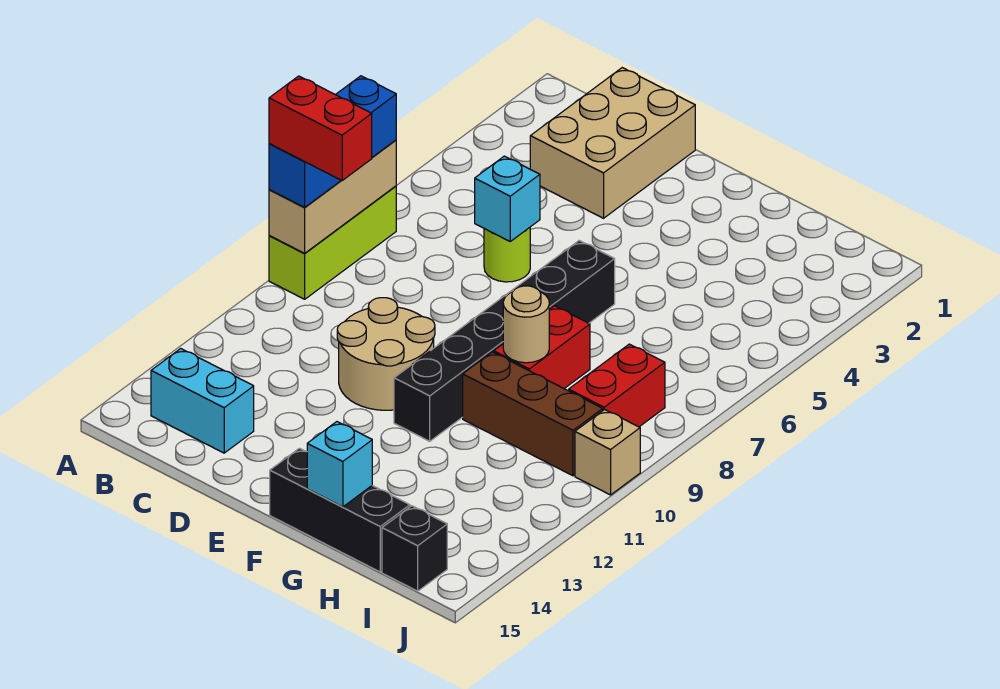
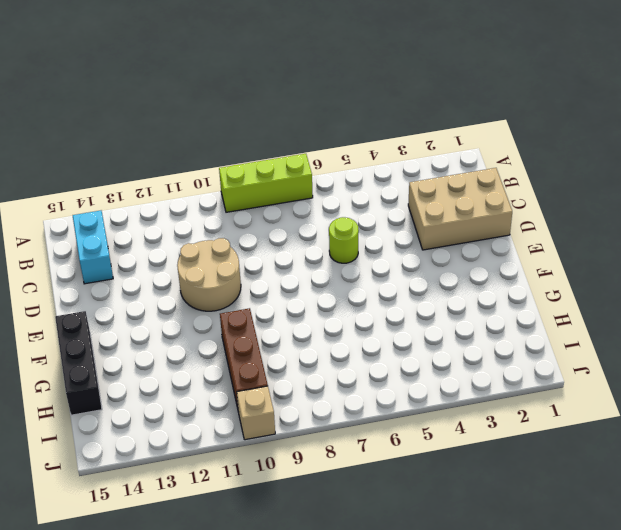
none -> black brick F6:F11 level 1
none -> red brick G8:G9 level 1
none -> red brick I8:I9 level 1

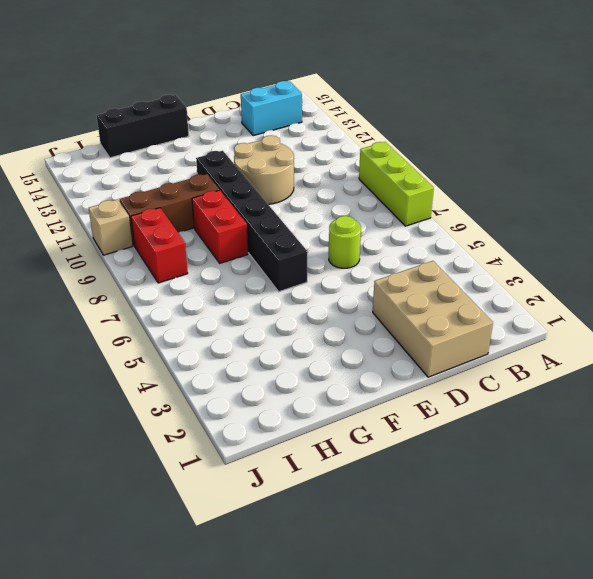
none -> black brick I15 level 1
none -> tan brick A7:A9 level 2
none -> cyan brick D6 level 2

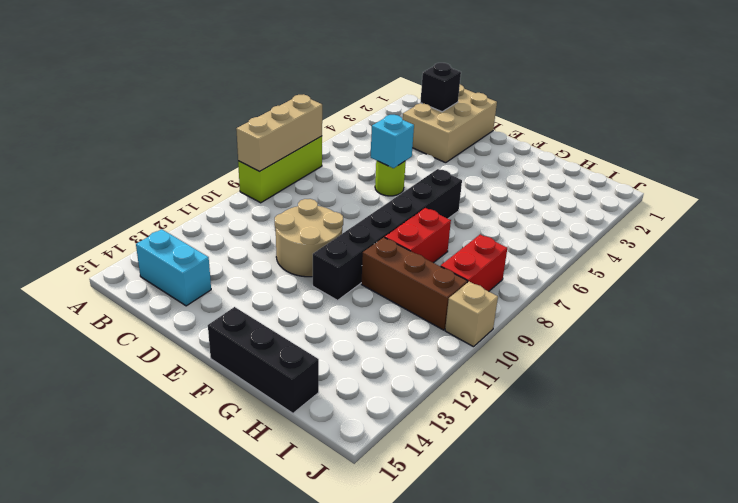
black brick C2 level 2 -> black brick I15 level 1
none -> tan round brick G9 level 2
none -> cyan brick G15 level 2
none -> blue brick A7:A9 level 3

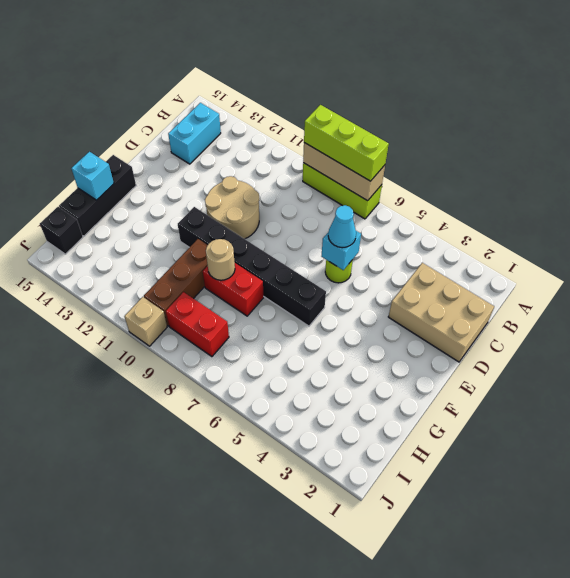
lime brick A7:A9 level 3 -> blue brick A7:A9 level 3
cyan cone D6 level 3 -> none
none -> red brick A9:B9 level 4

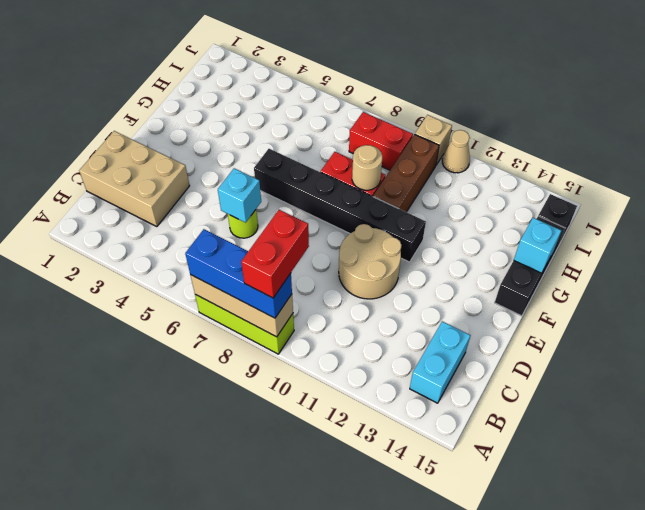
tan cone J11 level 1 -> none

